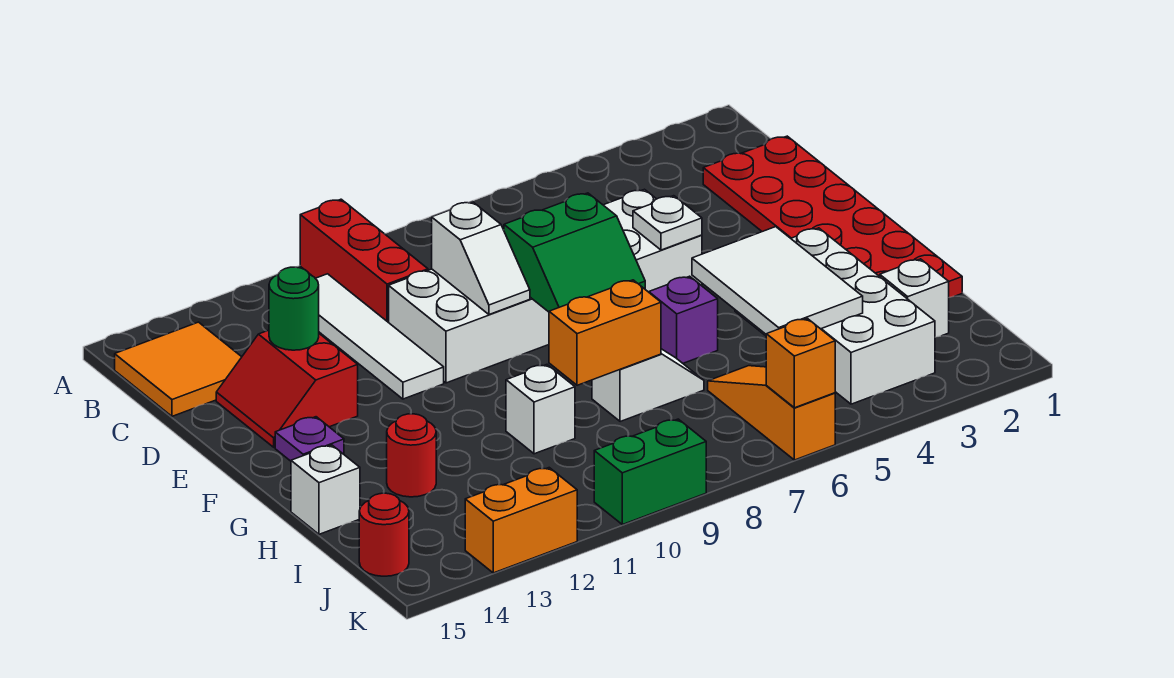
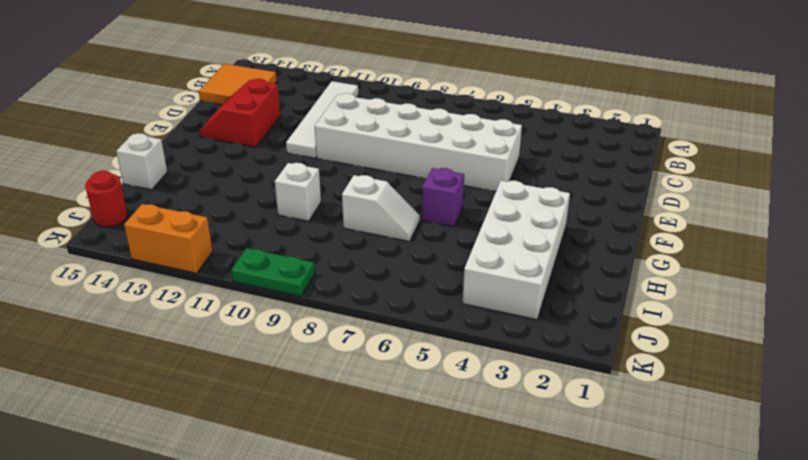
green plate K9:K10 level 1 -> green brick K9:K10 level 1
none -> red brick A10:C10 level 1
none -> red plate C1:H2 level 1
none -> purple plate F14 level 1

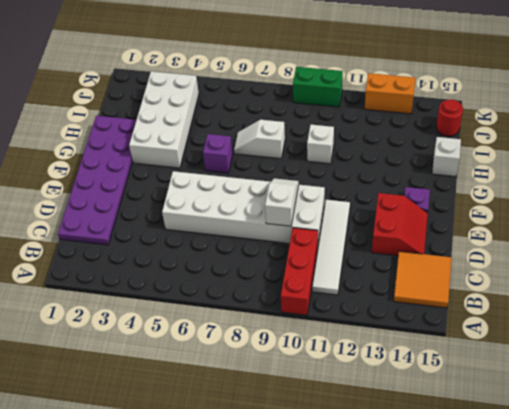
purple plate C1:H2 level 1 -> red plate C1:H2 level 1
none -> red round brick H13 level 1
none -> white brick I2 level 1
none -> orange slope I6:K6 level 1 top K

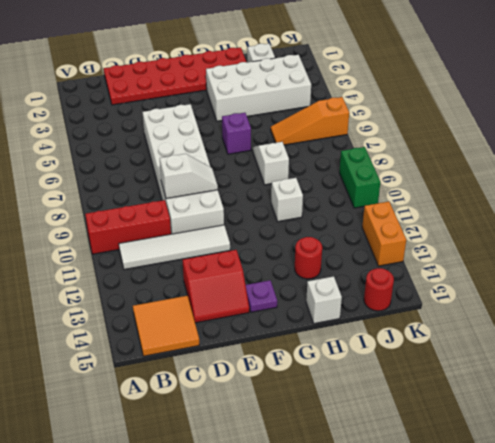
none -> green round brick D13 level 2
none -> white plate E5 level 2
none -> green slope E7:F8 level 2 top E

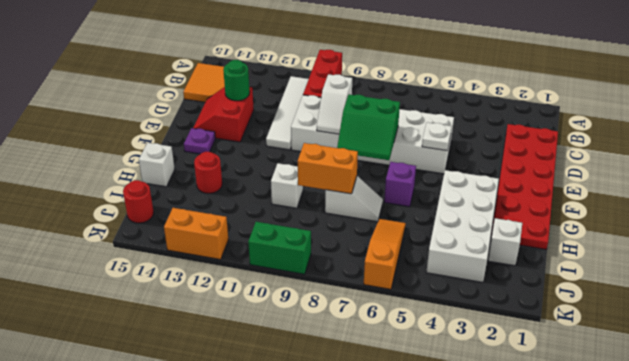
none -> white tile G4:I5 level 2
none -> orange brick K6 level 2

